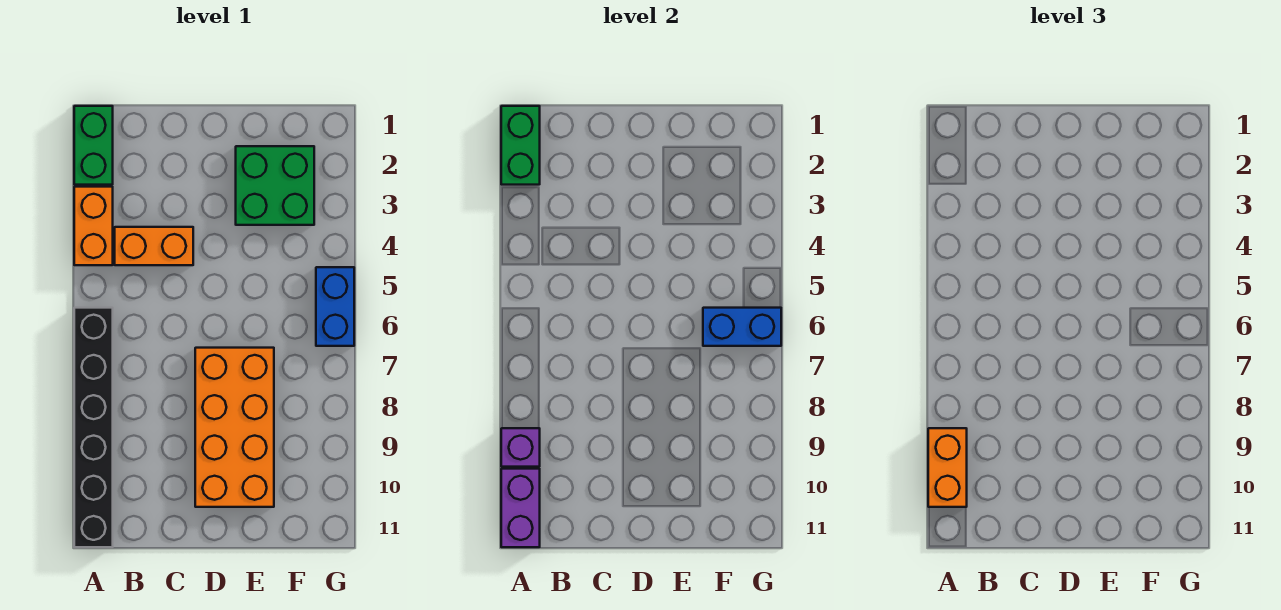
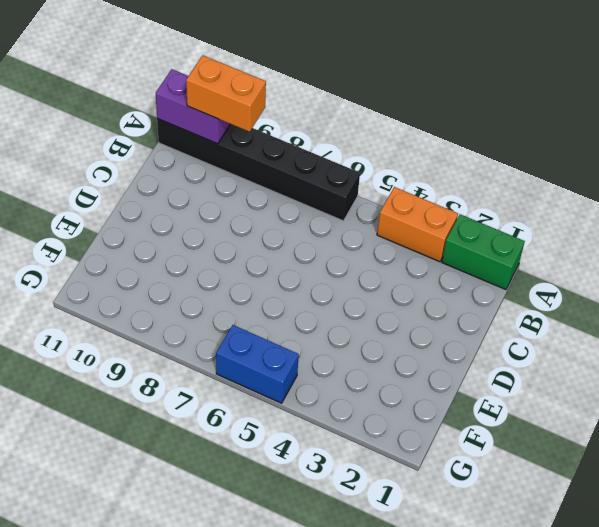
none -> orange brick B4:C4 level 1
none -> orange brick D7:E10 level 1
none -> green brick E2:F3 level 1

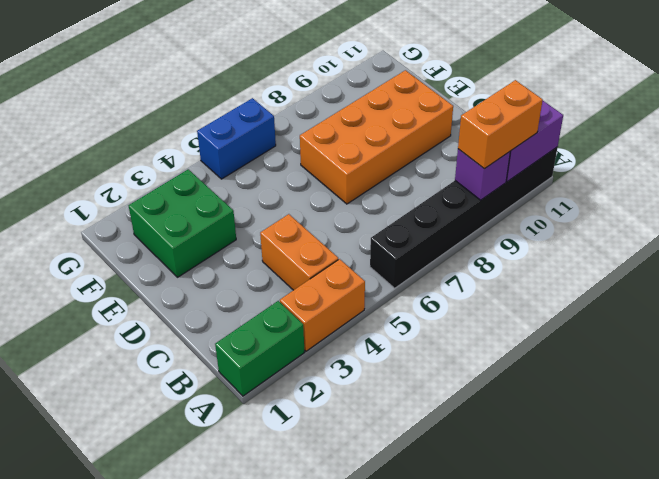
none -> green brick A1:A2 level 2
none -> blue brick F6:G6 level 2

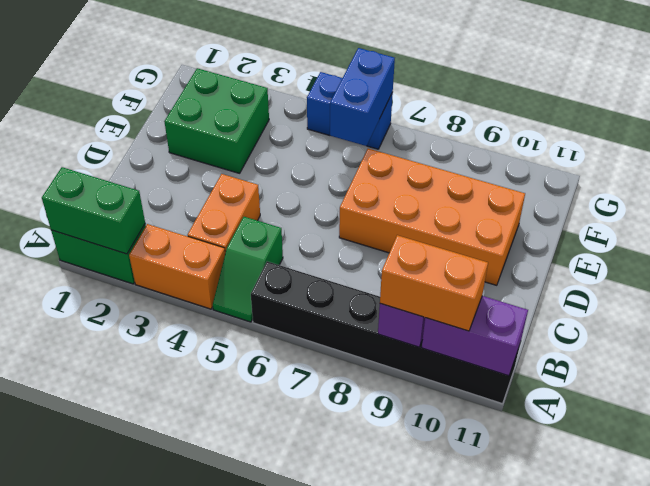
green slope A5:B5 level 1 top B -> none

